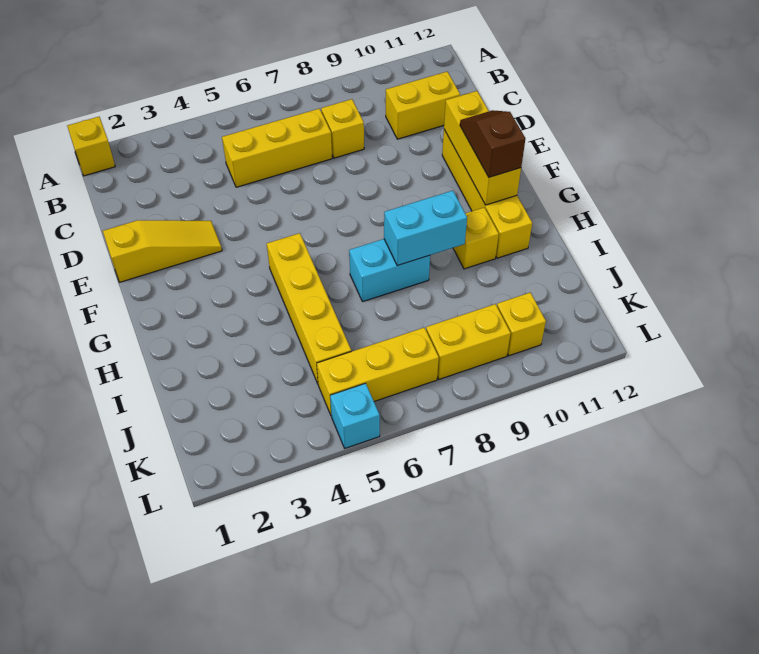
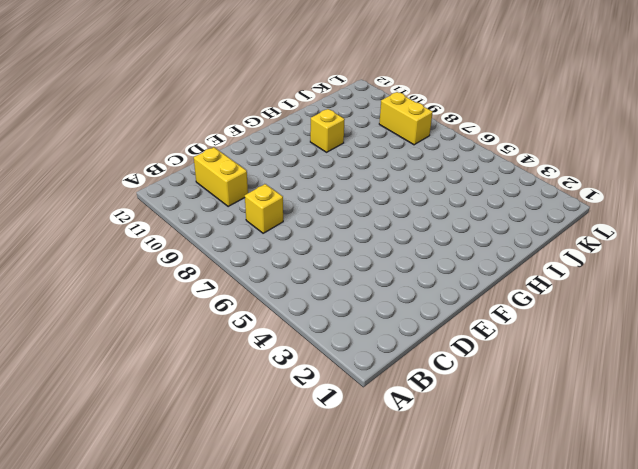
none -> yellow brick A1 level 1
none -> yellow brick C5:C7 level 1
none -> yellow slope E1:E3 level 1 top 1

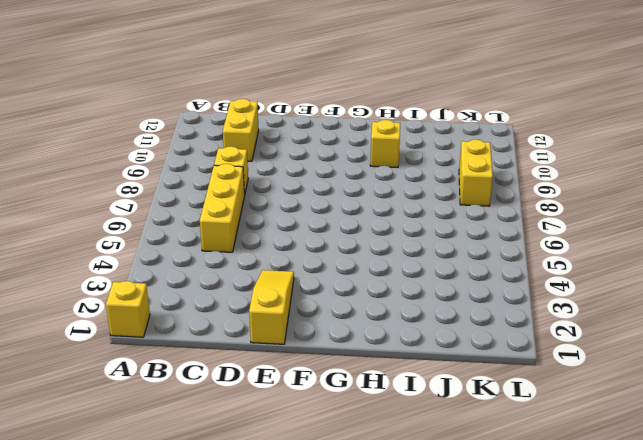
none -> yellow brick E11:H11 level 1
none -> yellow brick G5:J5 level 1
none -> cyan brick H7:H8 level 1

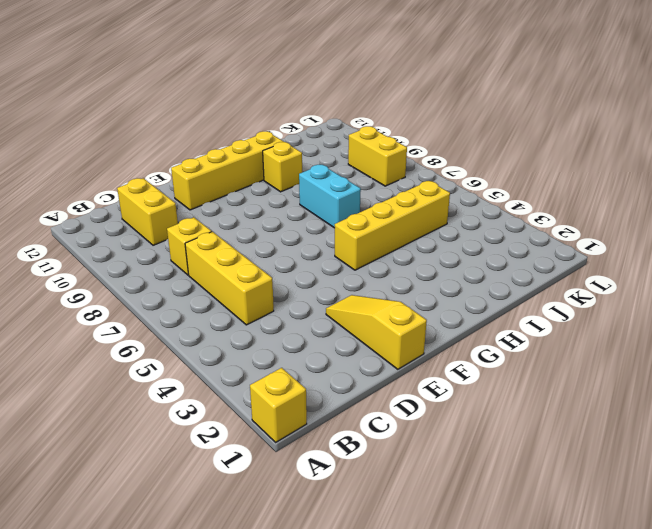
none -> yellow brick K5:K7 level 1
none -> yellow brick K10 level 1
none -> cyan brick L5 level 1

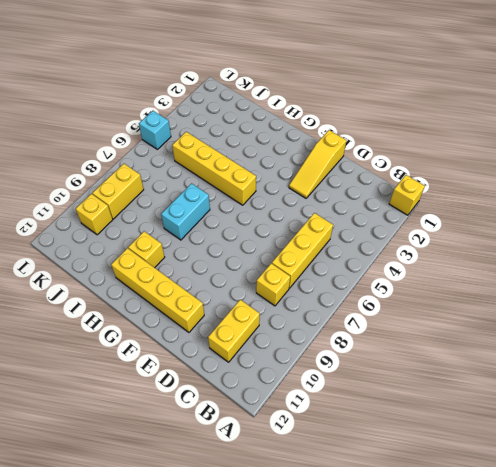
none -> yellow brick K5:K7 level 1
none -> yellow brick E11:G11 level 2
none -> cyan brick H8:H9 level 2

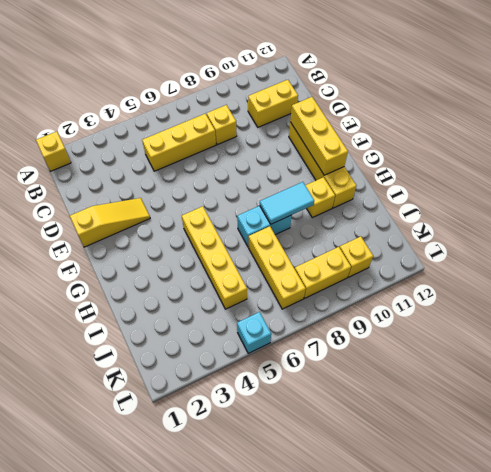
cyan tile H8:H9 level 2 -> cyan brick H8:H9 level 2
yellow brick I7:K7 level 1 -> yellow brick K5:K7 level 1
none -> brown slope F11:G11 level 3 top G

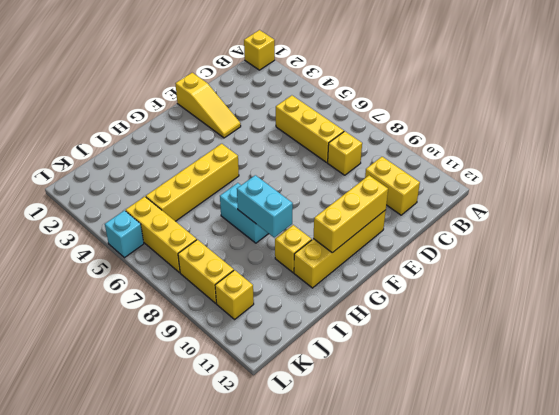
none -> brown slope F11:G11 level 3 top G

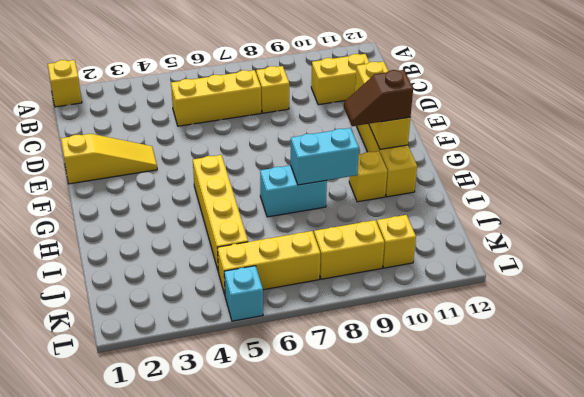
brown slope G10:G11 level 3 top 11 -> brown slope F11:G11 level 3 top G

